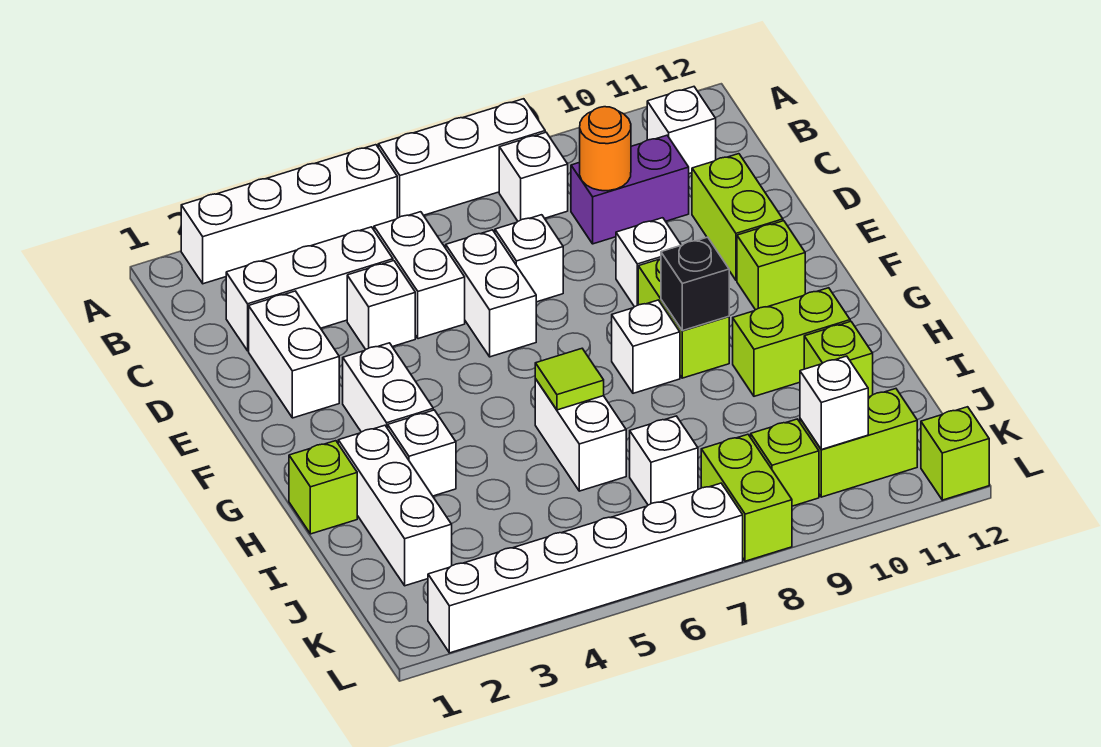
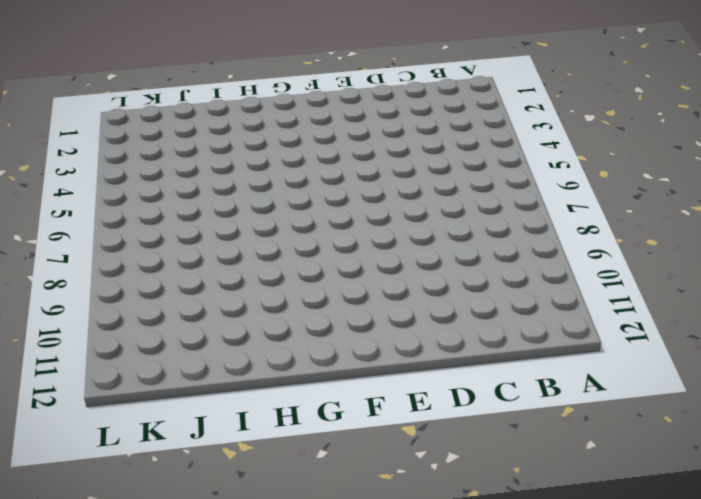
none -> white brick A2:A5 level 1
none -> white brick A6:A8 level 1
none -> white brick B8 level 1
none -> white brick B11 level 1

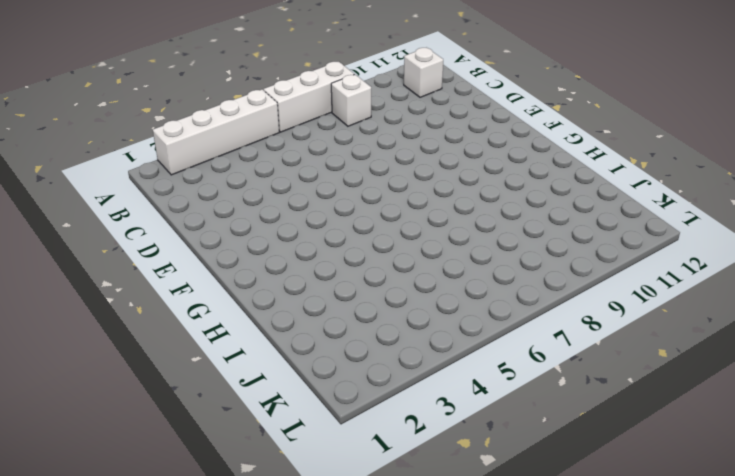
none -> white brick C2:C4 level 1
none -> white brick C5:D5 level 1
none -> purple brick C9:C10 level 1
none -> white brick D2:E2 level 1

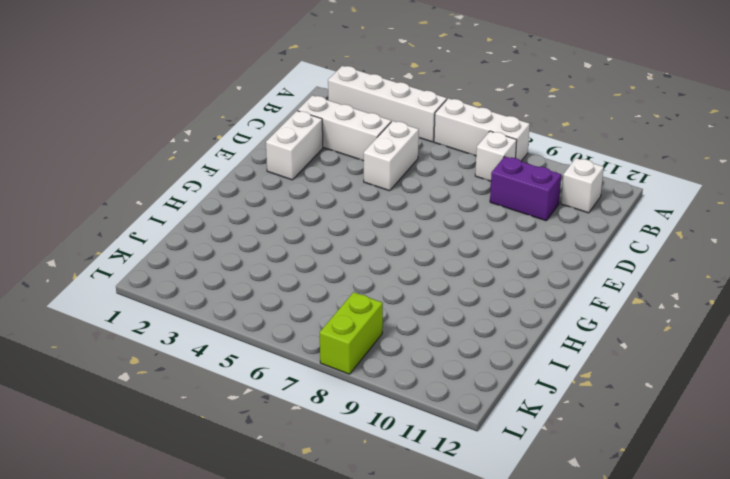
none -> white brick D4 level 1
none -> white brick D6:E6 level 1
none -> white brick D7 level 1
none -> lime brick D11:E11 level 1

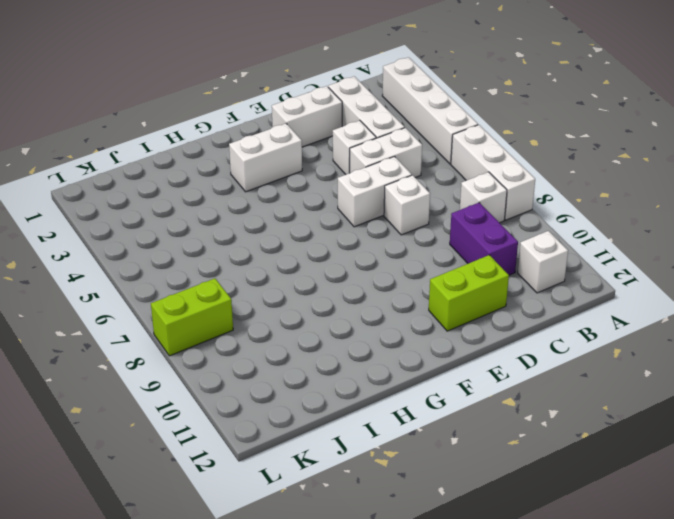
none -> white brick E9 level 1
none -> lime brick F9:G9 level 1
none -> lime brick F11 level 1
none -> white brick G8 level 1

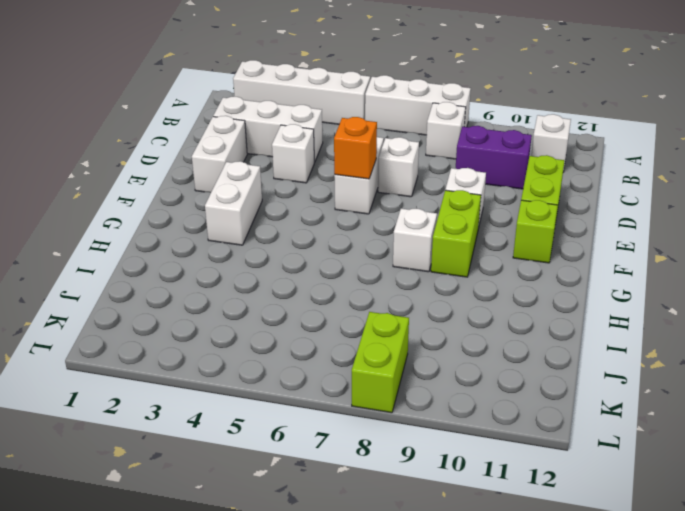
orange brick E6 level 2 -> none
none -> white brick C5:D5 level 1
none -> lime brick H1 level 1
none -> white brick H2:J2 level 1
none -> white brick H3 level 1

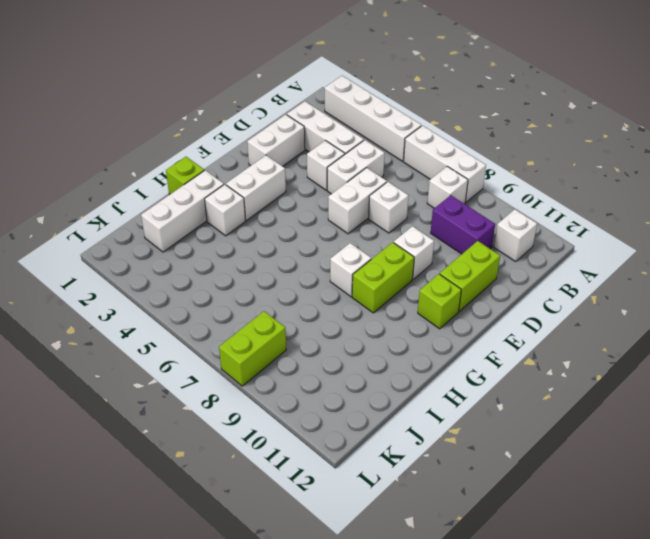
none -> white brick H6:I6 level 1
none -> lime brick H10:H11 level 1
none -> lime brick I11 level 1
none -> white brick J7 level 1

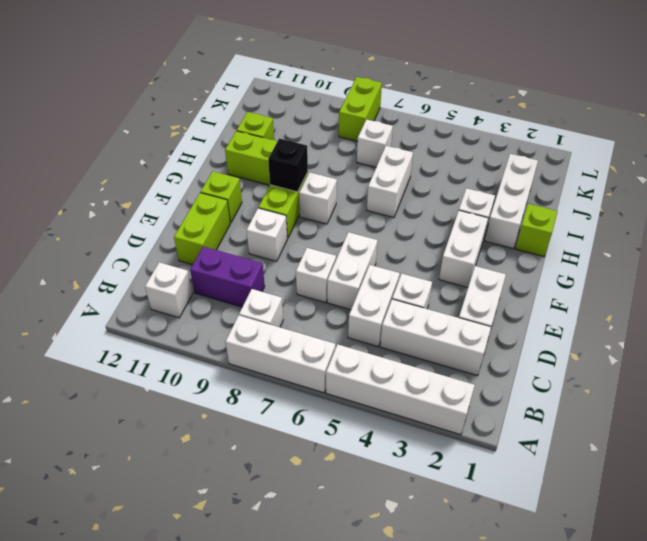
none -> lime brick K9 level 1
none -> lime brick K10:K11 level 1
none -> white brick L2:L7 level 1
none -> lime brick L12 level 1

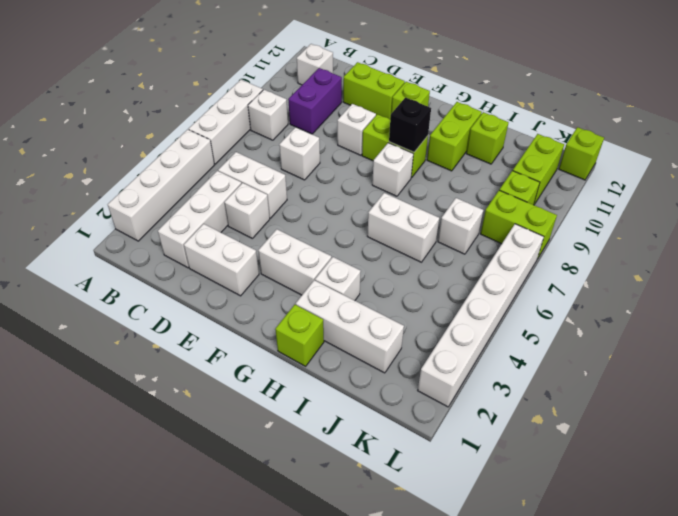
none -> white brick D6:E6 level 1
none -> orange round brick C9 level 2
none -> lime tile H6 level 2
none -> white brick K10 level 2

